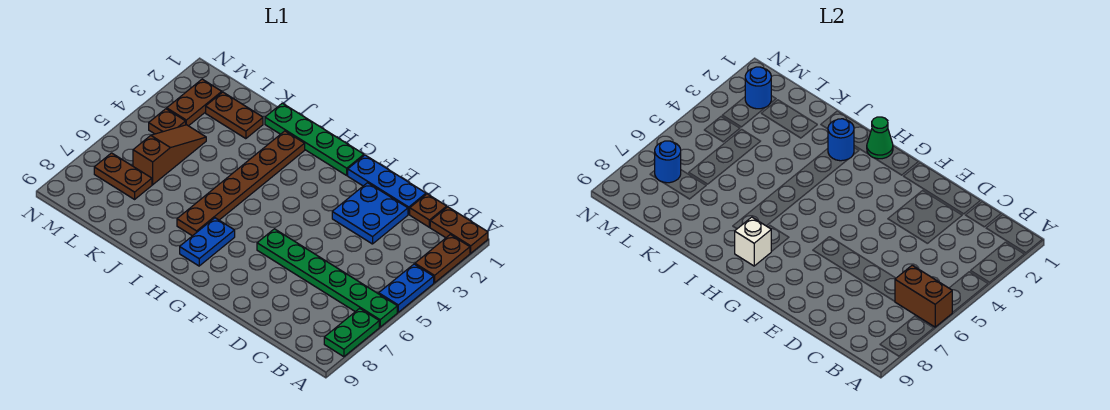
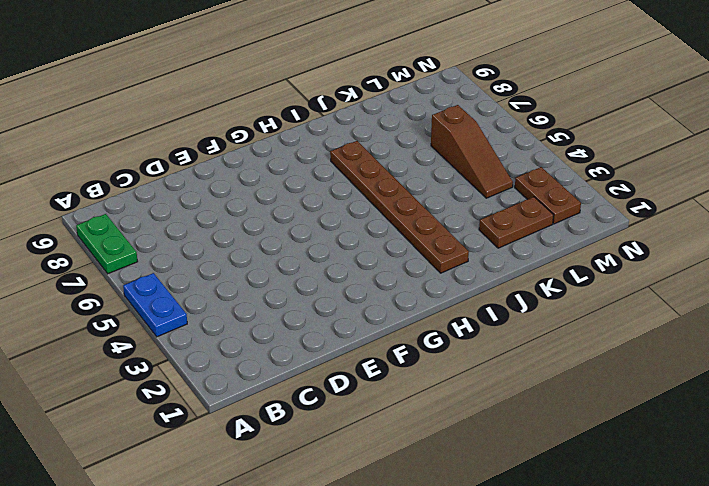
none -> brown plate A1:B1 level 1
none -> brown plate A2:A3 level 1
none -> green plate A6:F6 level 1

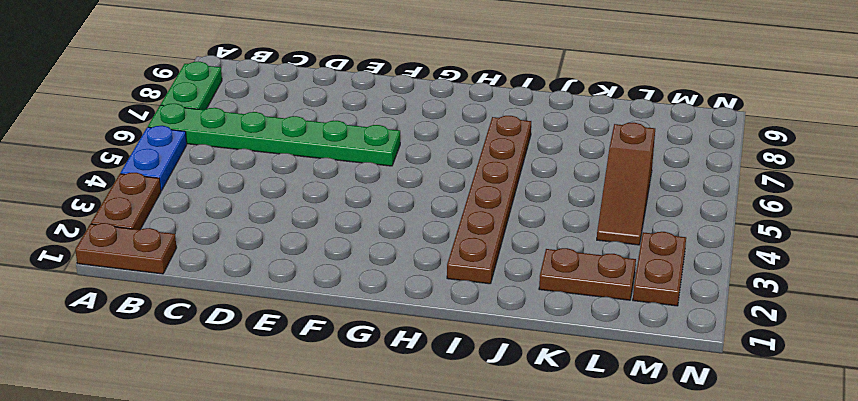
none -> brown plate C1 level 1
none -> blue plate D1:F1 level 1
none -> blue plate D2:E3 level 1

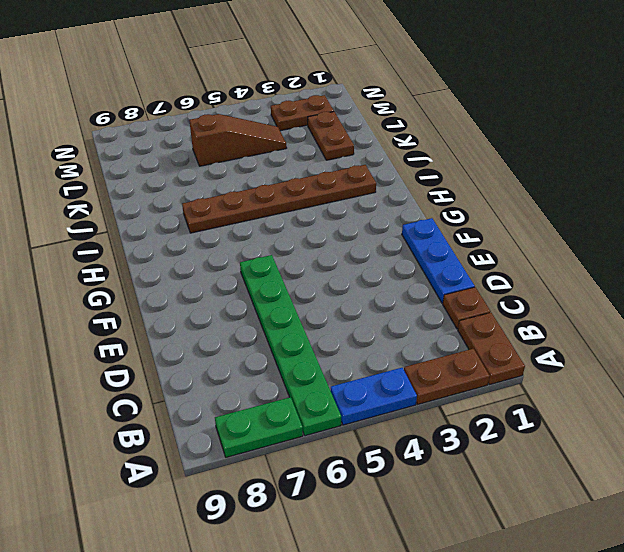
none -> blue plate D2:E3 level 1
none -> green plate G1:J1 level 1
none -> blue plate H7:H8 level 1

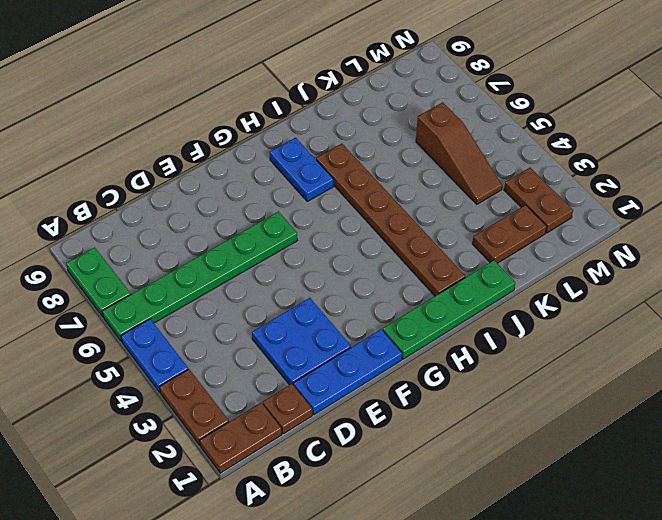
none -> brown plate L7:M7 level 1
none -> brown plate M4 level 1
none -> brown brick A6:B6 level 2

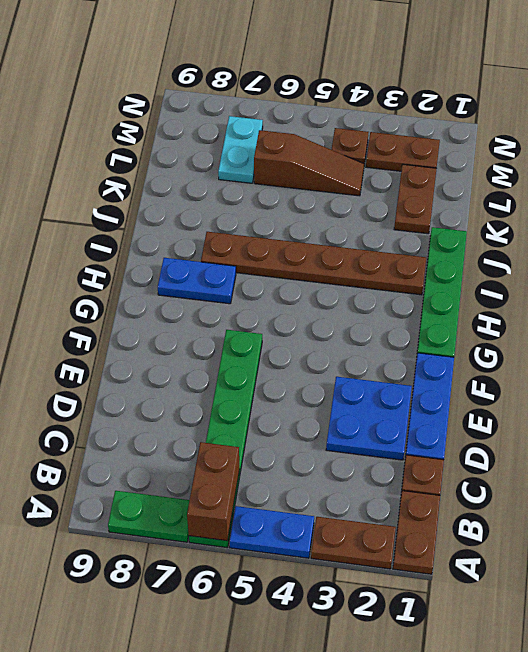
cyan plate L7:M7 level 1 -> brown plate L7:M7 level 1
none -> green cone H1 level 2
none -> white brick H8 level 2
none -> blue round brick I2 level 2

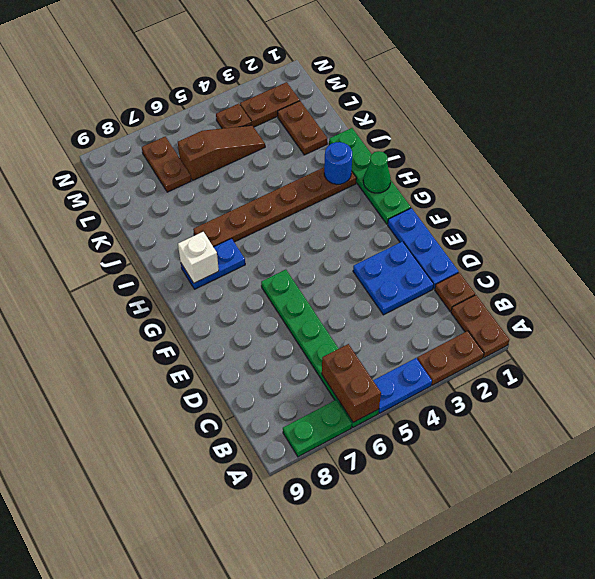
none -> blue round brick M2 level 2
none -> blue round brick M7 level 2

